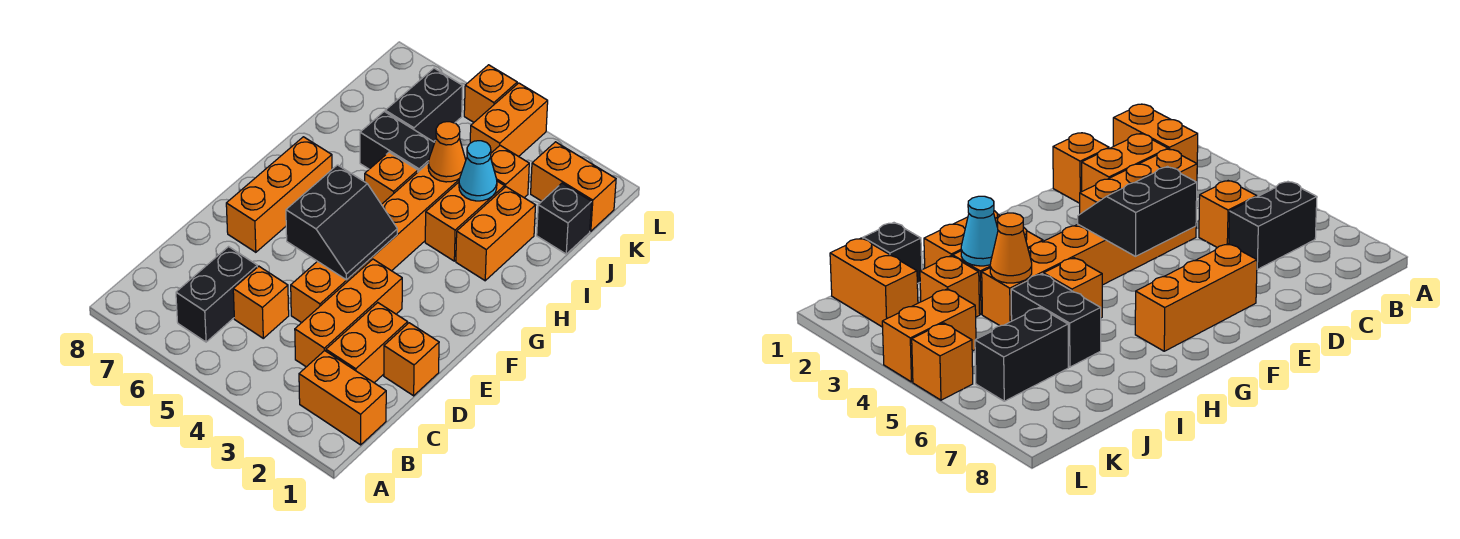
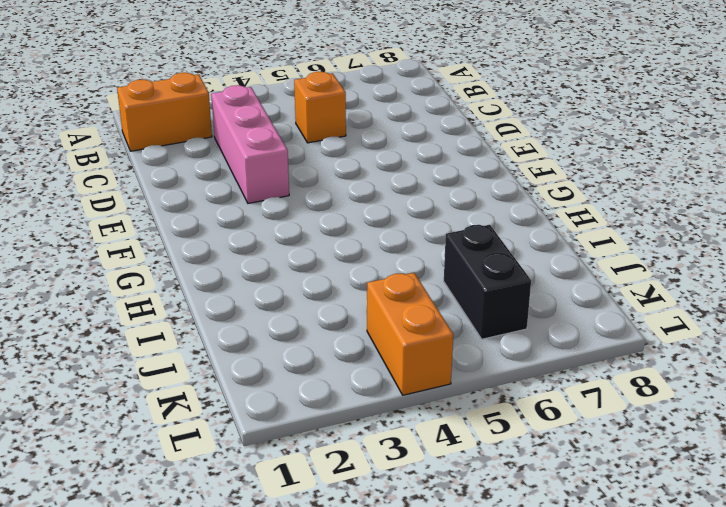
pink brick C3:E3 level 1 -> orange brick C3:E3 level 1
none -> black brick B6:C6 level 1
none -> orange brick C2:D2 level 1
none -> orange brick D1 level 1

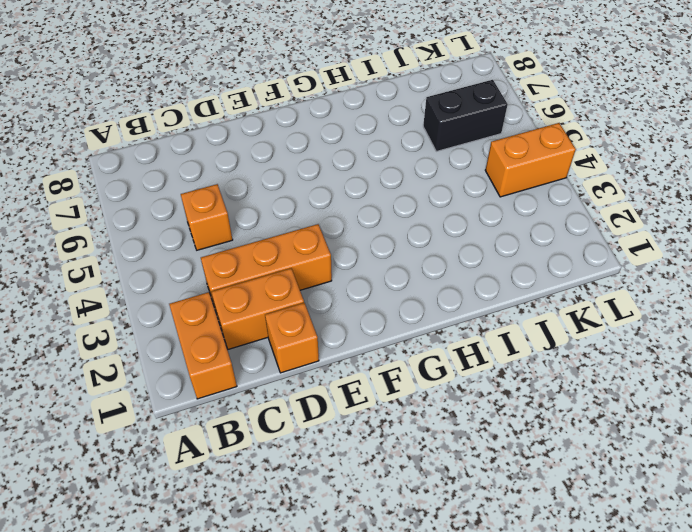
none -> black brick B6:C6 level 1
none -> orange brick D4:I4 level 1
none -> orange brick E7:G7 level 1

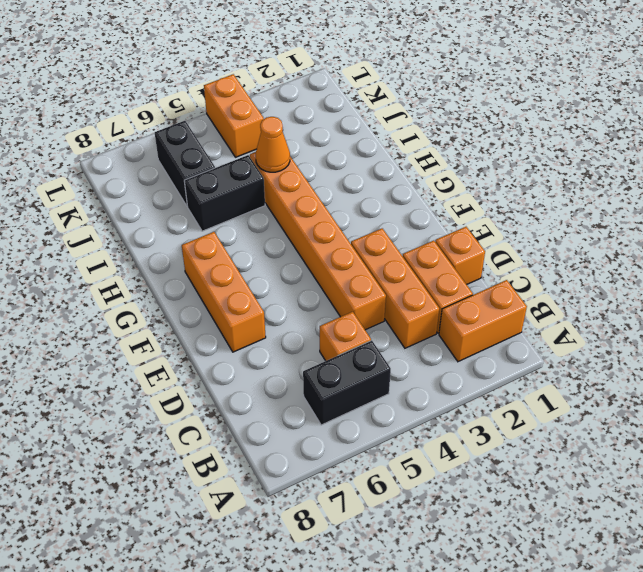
black brick B5:B6 level 1 -> black brick B6:C6 level 1
none -> orange brick H2:I2 level 1
none -> orange brick H3:I3 level 1
none -> orange brick H5 level 1

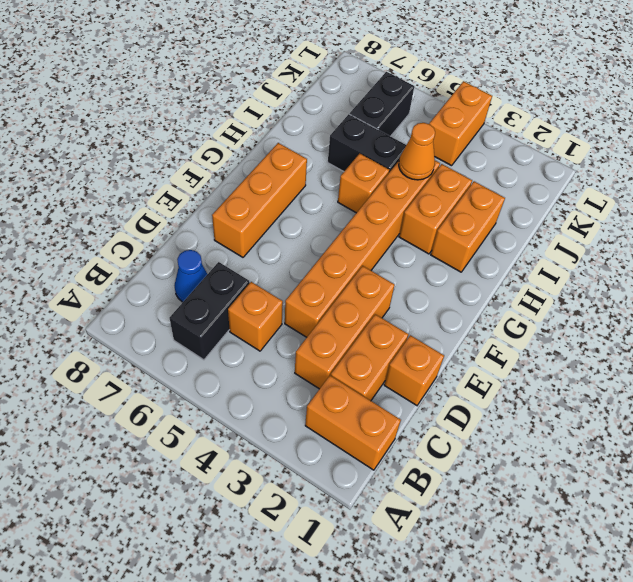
blue cone C7 level 1 -> none
none -> black brick J1 level 1
none -> orange brick J3 level 1
none -> orange brick K1:K2 level 1

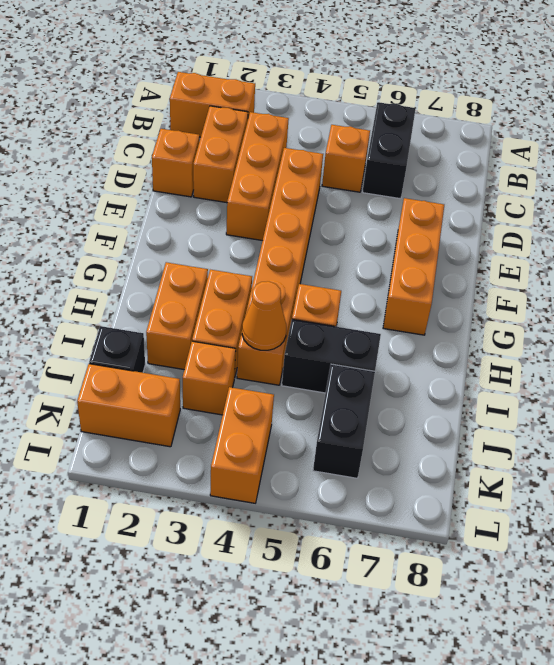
none -> orange brick L5 level 1
none -> black slope E4:F5 level 2 top 5
none -> cyan cone I3 level 2

